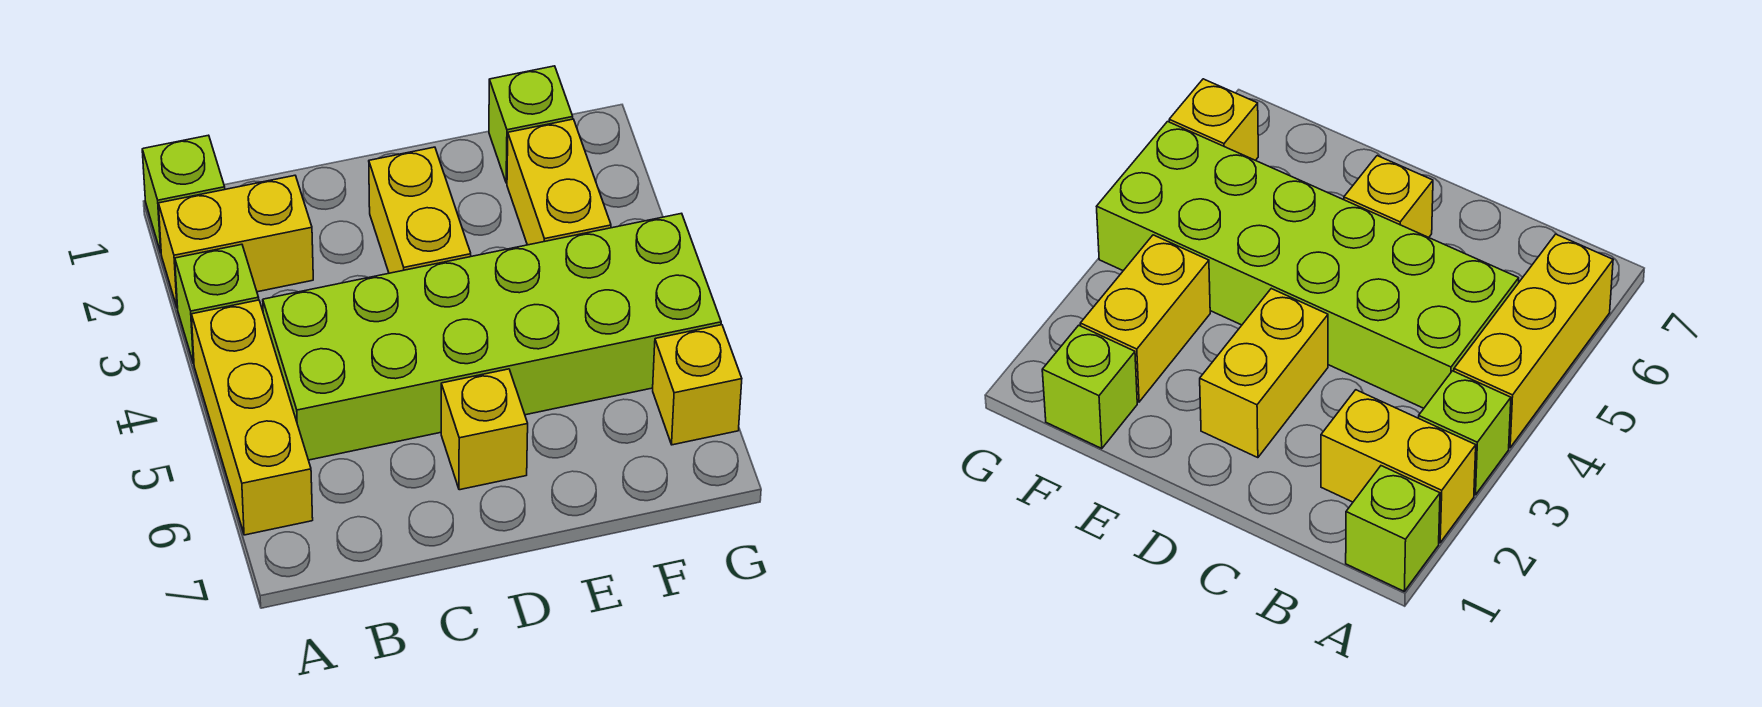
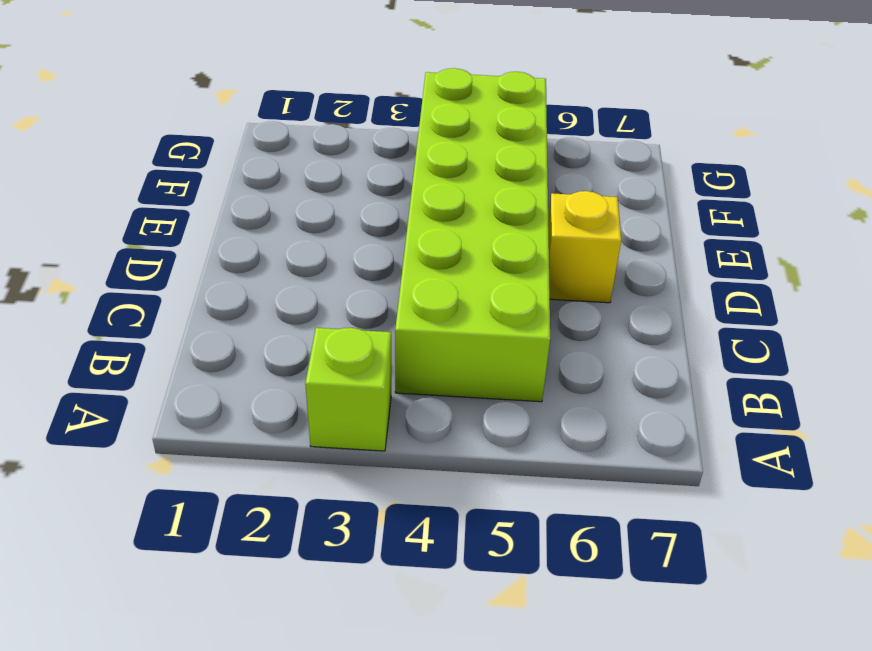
none -> lime brick A1 level 1
none -> yellow brick A2:B2 level 1

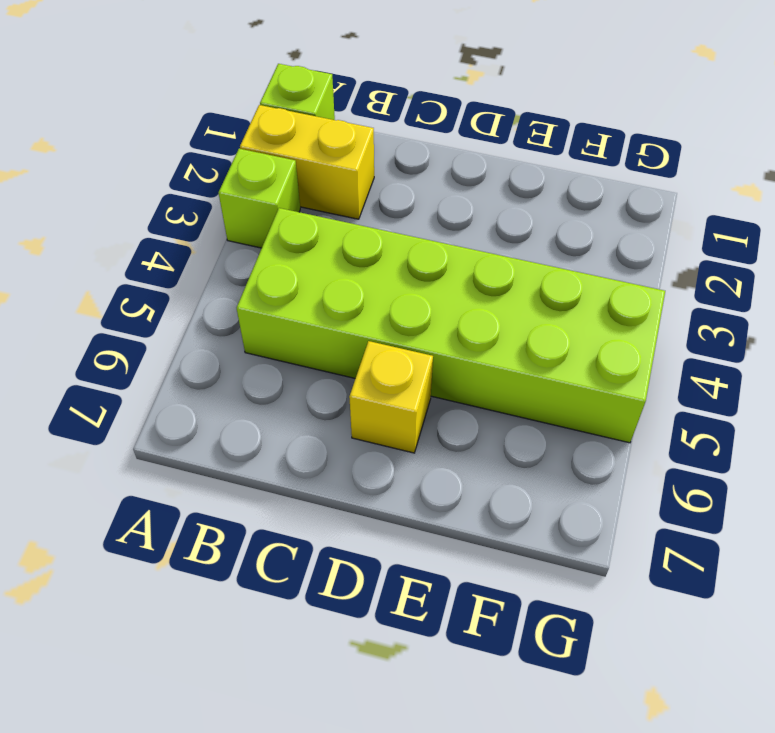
none -> yellow brick A4:A6 level 1
none -> yellow brick D2:D3 level 1

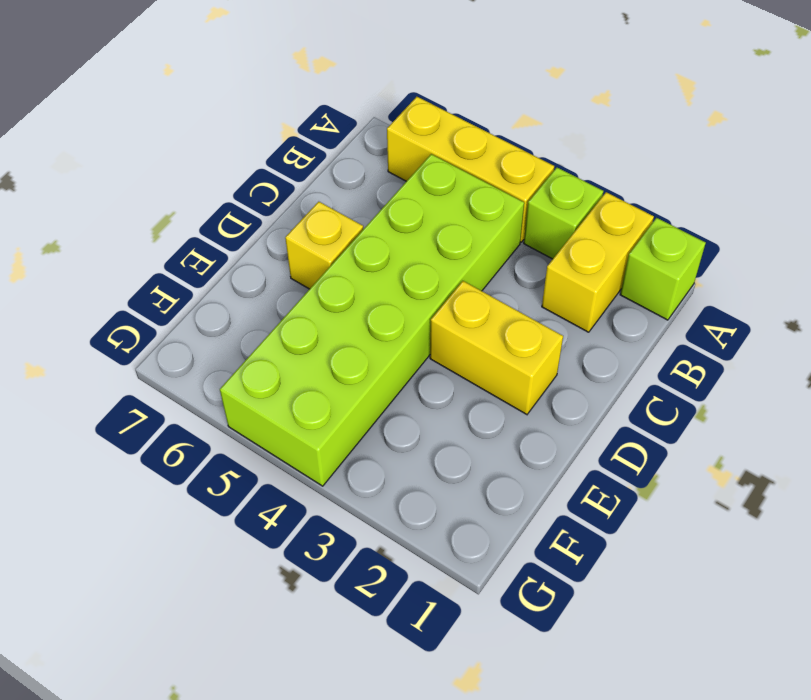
none -> lime brick F1 level 1
none -> yellow brick F2:F3 level 1

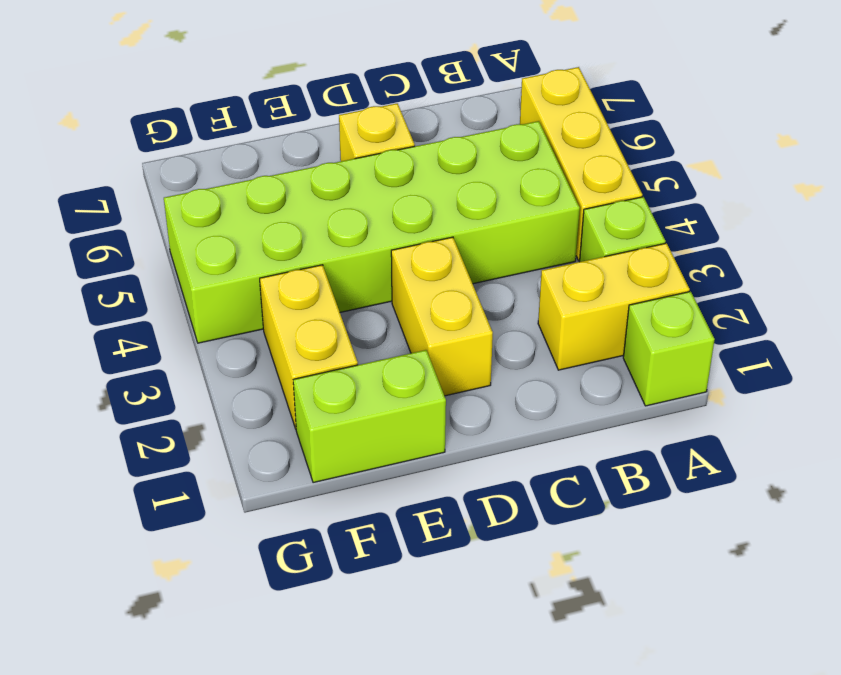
lime brick E1:F1 level 1 -> lime brick F1 level 1
none -> yellow brick G6 level 1

